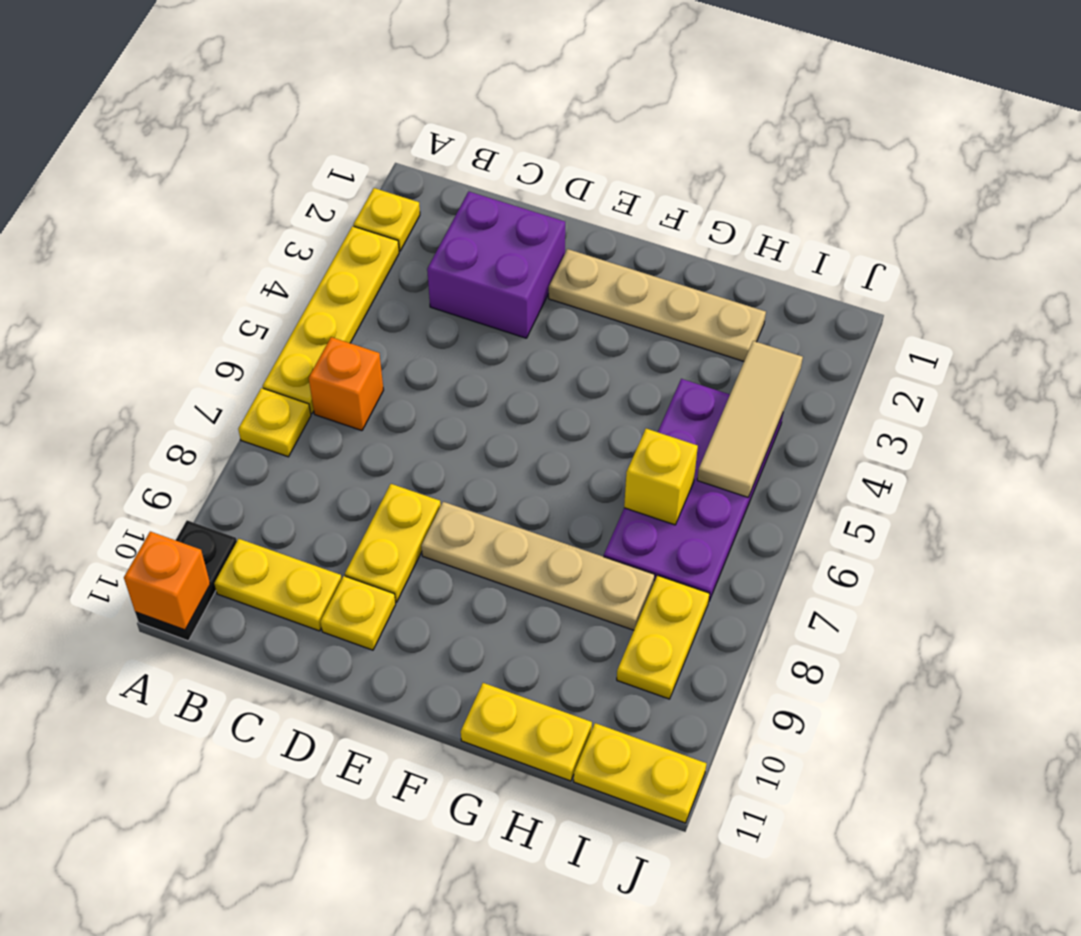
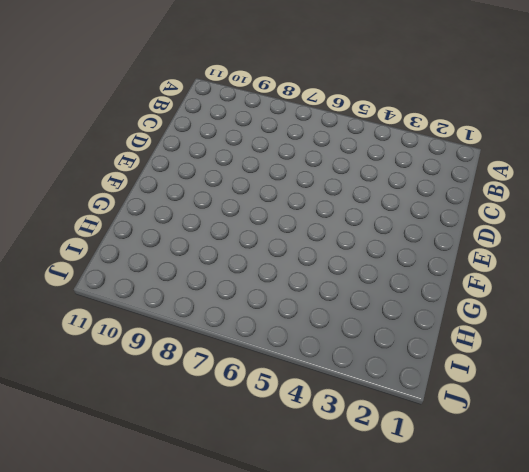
none -> yellow plate A2 level 1
none -> yellow plate A3:A6 level 1
none -> yellow plate A7 level 1

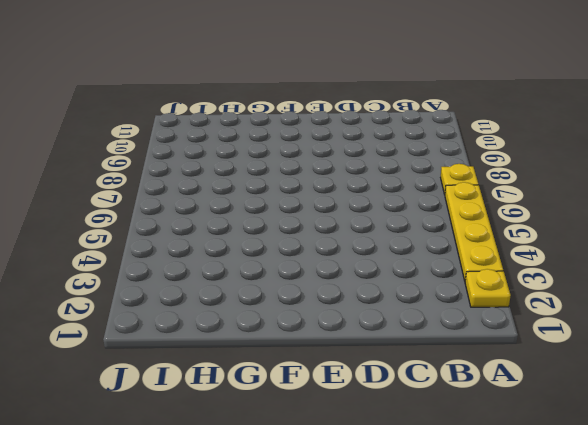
none -> black plate A10:A11 level 1
none -> orange brick B6 level 1
none -> yellow plate B10:C10 level 1

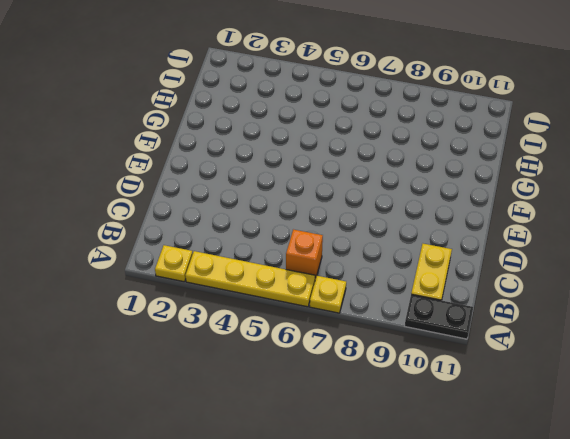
none -> purple brick C2:D3 level 1
none -> yellow plate D8:D9 level 1
none -> yellow plate D10 level 1

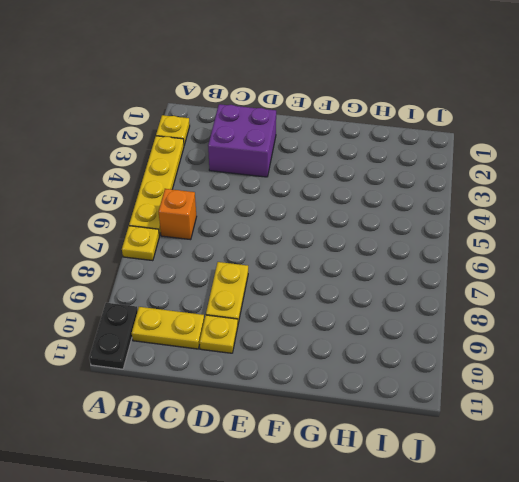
none -> tan plate E2:H2 level 1
none -> tan plate E8:H8 level 1
none -> yellow plate G11:H11 level 1

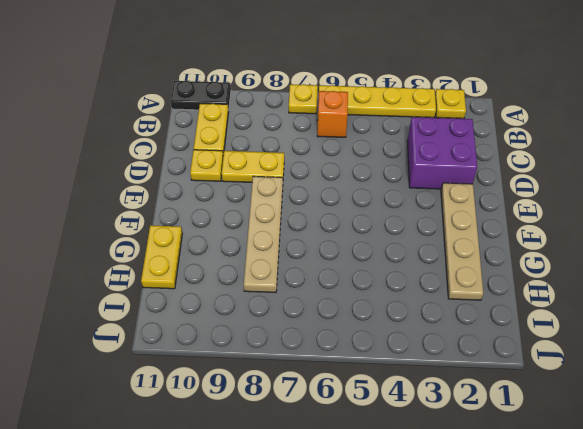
none -> purple plate H4:I7 level 1
none -> yellow plate I8:I9 level 1
none -> yellow plate I11:J11 level 1

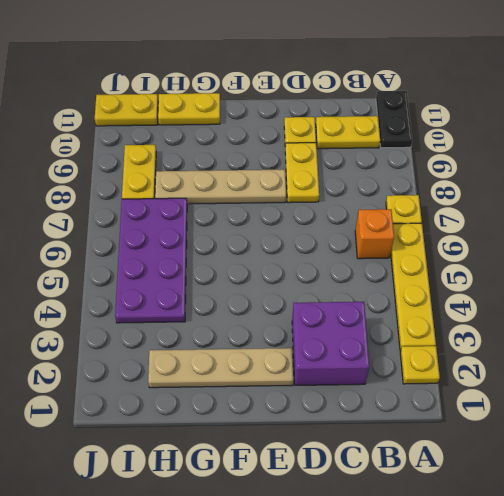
none -> orange brick A11 level 2
none -> yellow brick H6 level 2
none -> tan tile I3:I5 level 2

